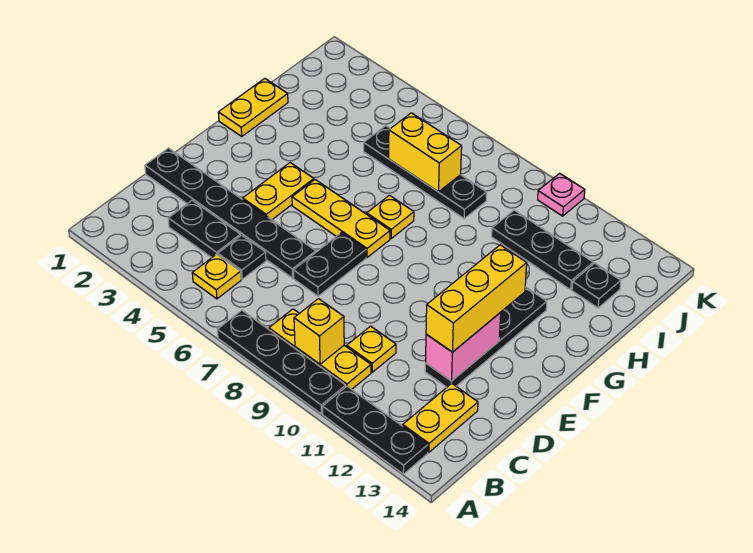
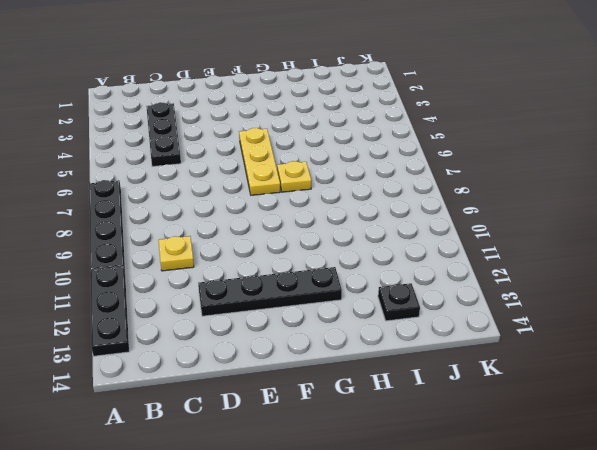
none -> yellow plate B5 level 1
none -> yellow plate B8:B10 level 1
none -> yellow plate B13:C13 level 1

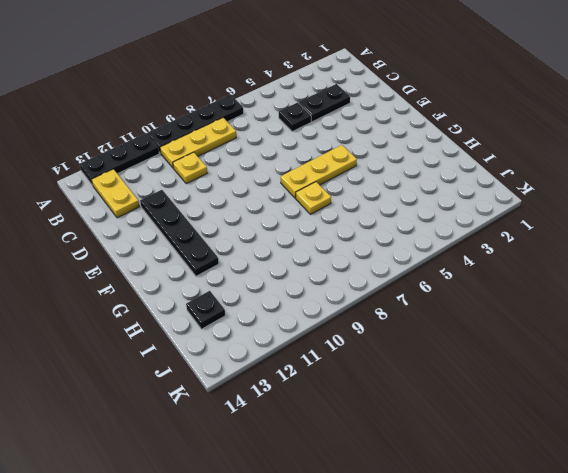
none -> yellow plate B5 level 1
none -> black plate D1:D6 level 1
none -> black plate D7:E7 level 1

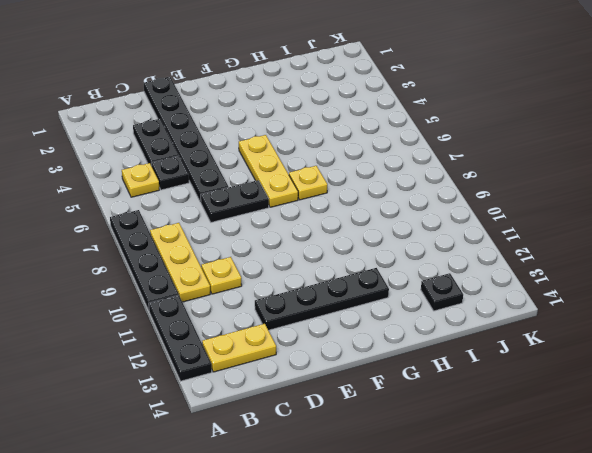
none -> yellow plate E4:F4 level 1
none -> yellow plate G1:H1 level 1
none -> black plate I5:I8 level 1

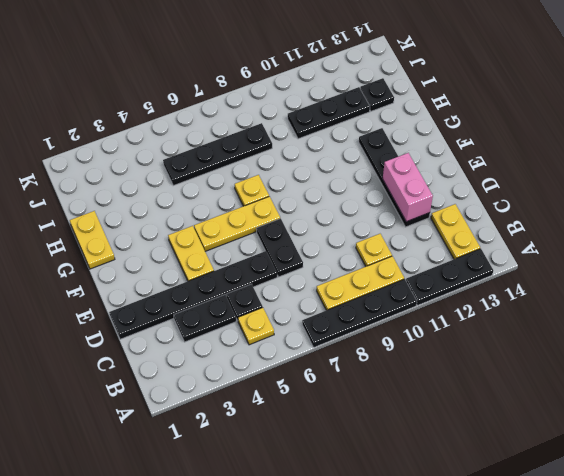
none -> pink plate K10 level 1
none -> yellow brick B9 level 2
none -> yellow brick I6:I7 level 2

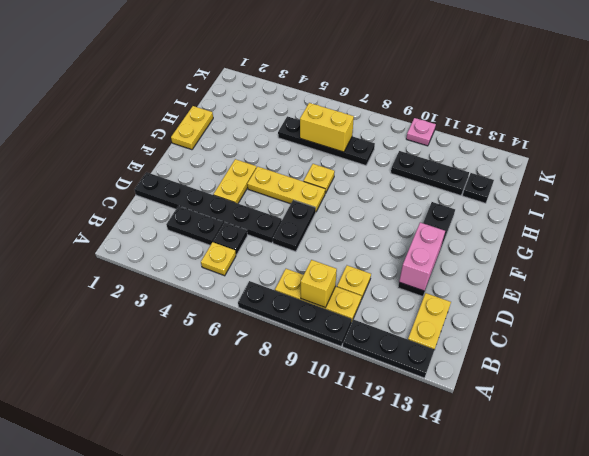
none -> yellow brick D12:F12 level 3

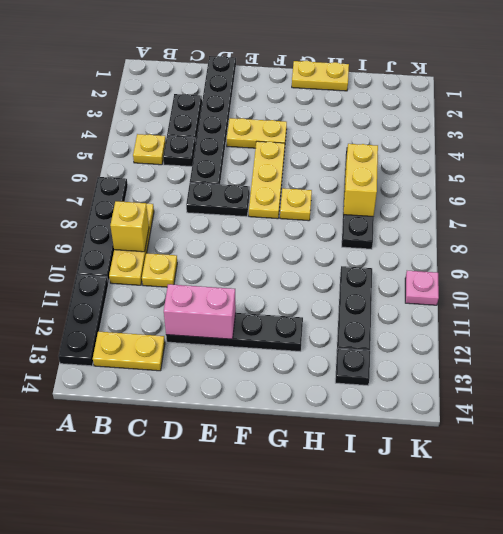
none -> yellow brick D12:F12 level 3

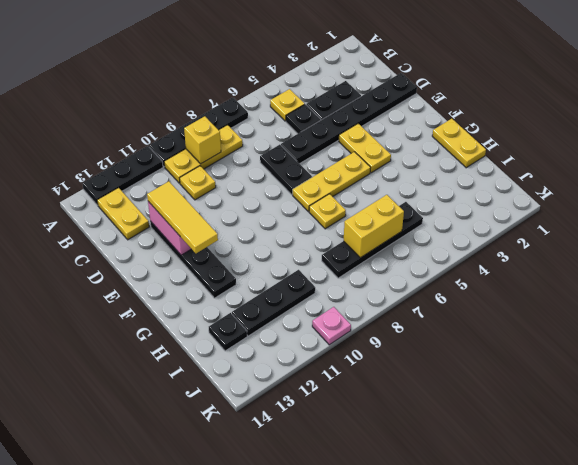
yellow tile D12:F12 level 3 -> yellow brick D12:F12 level 3

